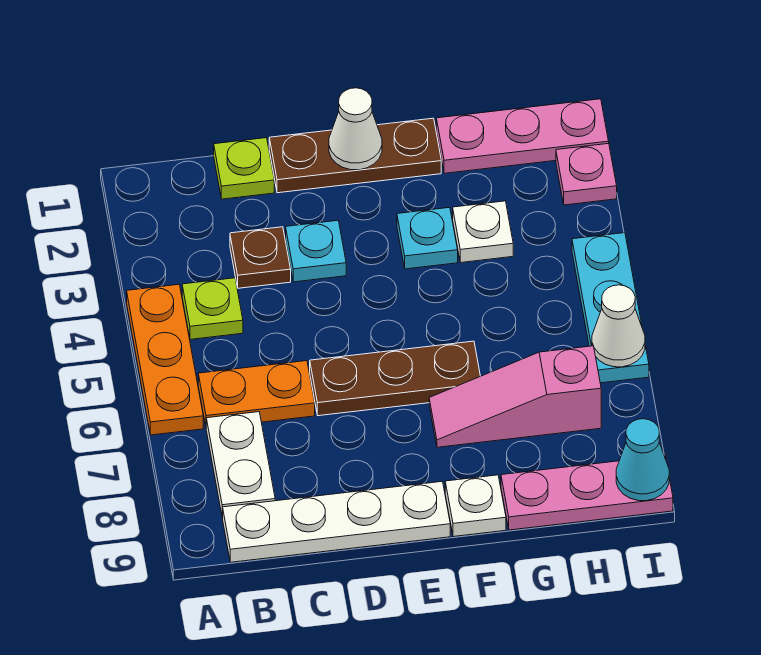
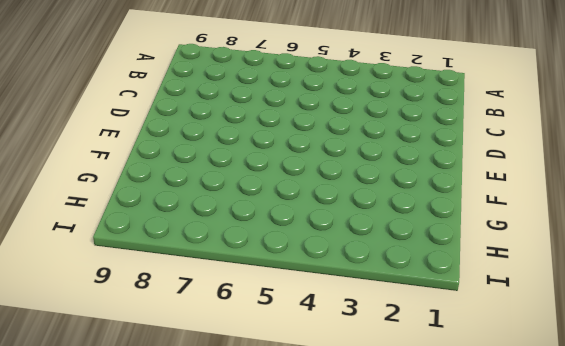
none -> orange plate A4:A6 level 1
none -> lime plate B4 level 1
none -> orange plate B6:C6 level 1

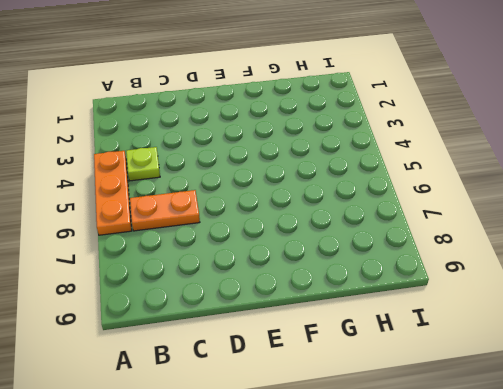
none -> white plate B7:B8 level 1
none -> white plate B9:E9 level 1
none -> lime plate C1 level 1

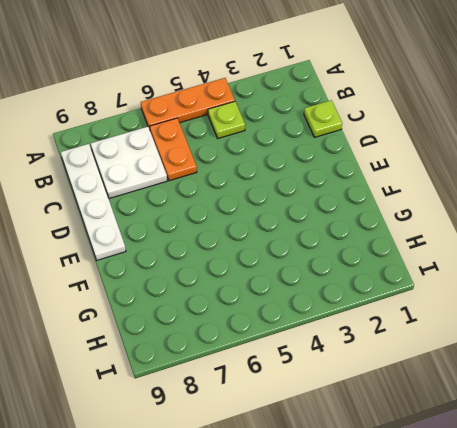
white plate B7:C8 level 1 -> white plate B7:B8 level 1
none -> brown plate C3 level 1
none -> brown plate D1:F1 level 1
none -> cyan plate D3 level 1

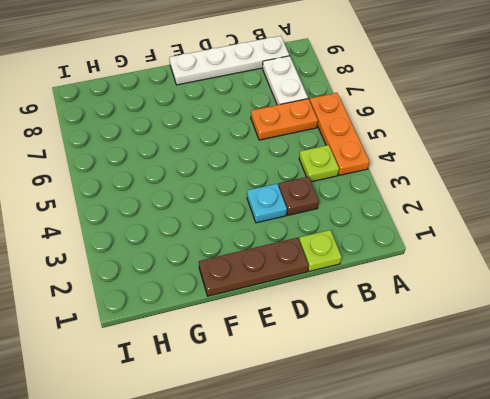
none -> brown plate D6:F6 level 1
none -> cyan plate F3 level 1
none -> pink slope F7:H7 level 1 top H

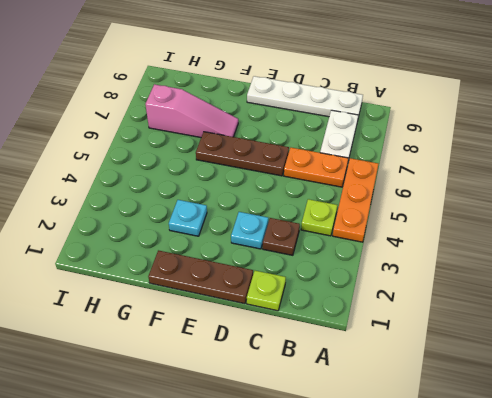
none -> white plate F9 level 1
none -> pink plate G1:I1 level 1
none -> white plate G3 level 1

